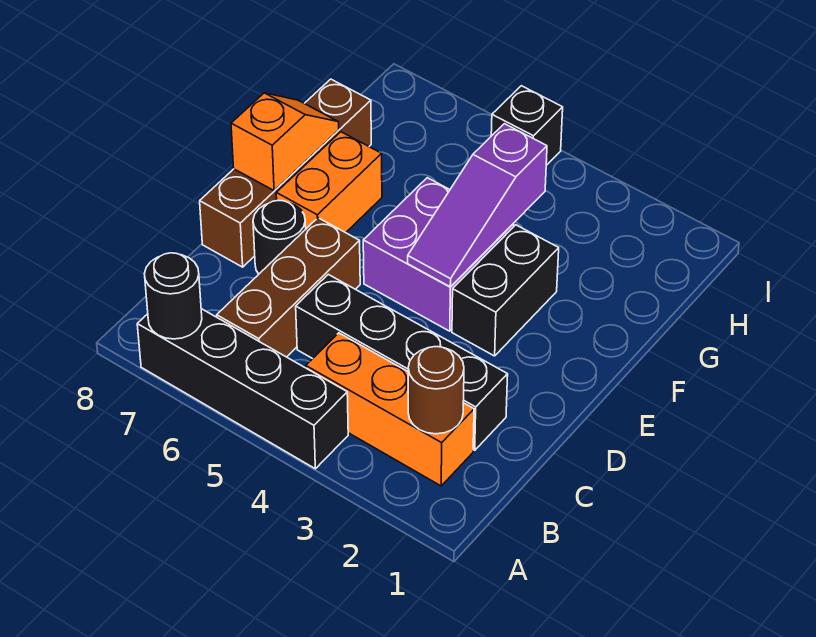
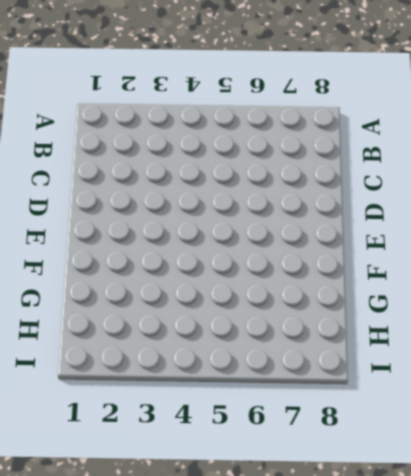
none -> black brick A4:A7 level 1
none -> orange brick B2:B4 level 1
none -> brown brick B6:D6 level 1

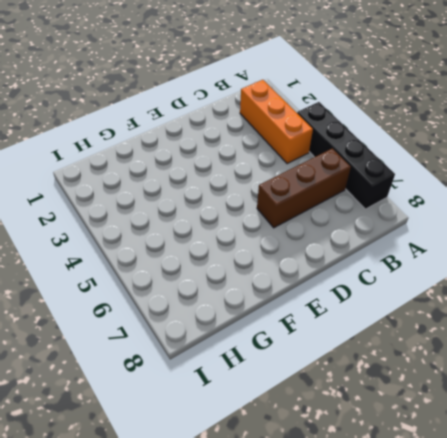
none -> black brick C2:C5 level 1
none -> black round brick D7 level 1
none -> brown brick D8:G8 level 1

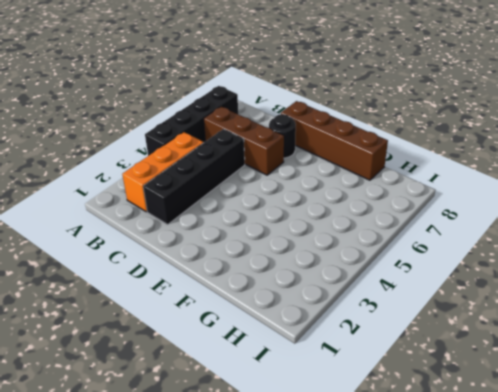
none -> black brick E3:F3 level 1
none -> purple brick E4:F5 level 1
none -> orange brick E7:F7 level 1

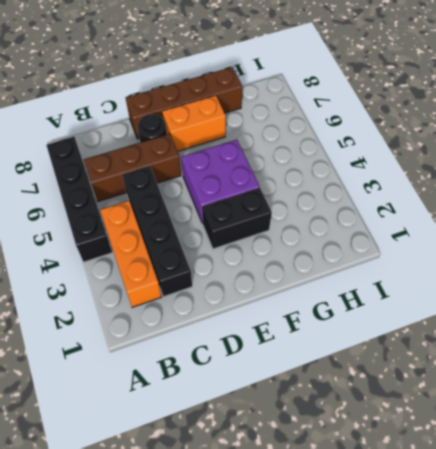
none -> black brick I5 level 1
none -> black round brick A7 level 2
none -> brown round brick B2 level 2

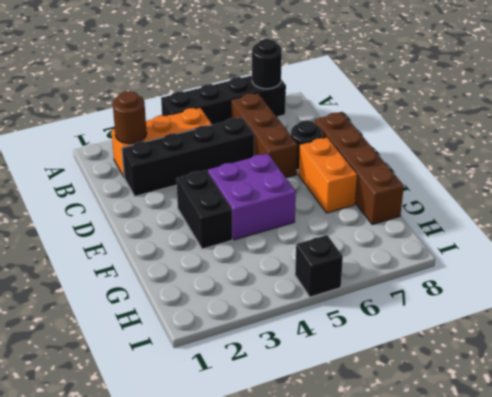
none -> purple slope E4:G4 level 2 top G
none -> orange slope E8:F8 level 2 top E

